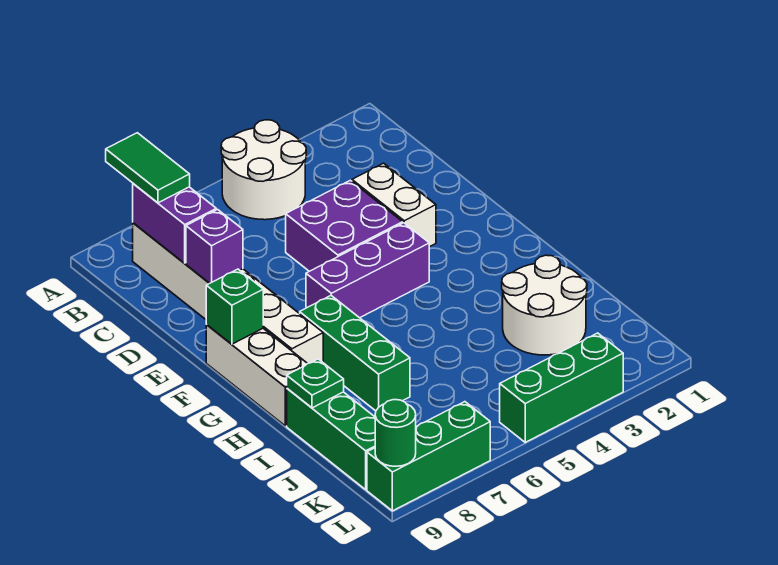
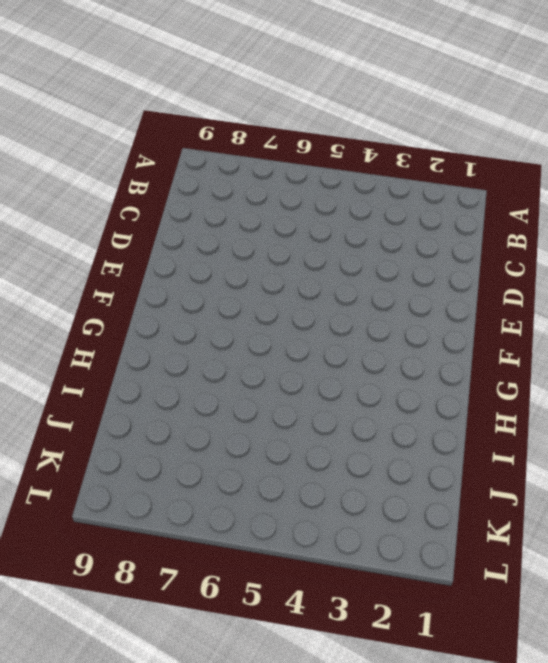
none -> white round brick A4:B5 level 1
none -> white brick B8:G8 level 1
none -> white brick D3:E3 level 1

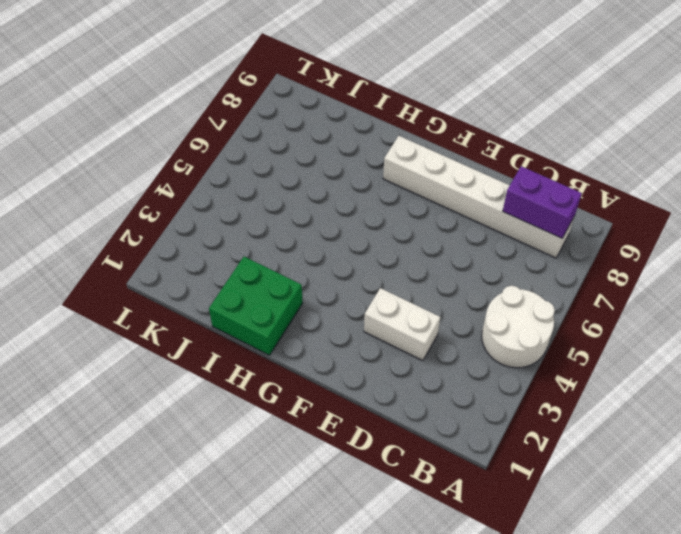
green brick H1:I2 level 1 -> white round brick I2:J3 level 1
none -> purple brick D4:E5 level 1
none -> purple brick F4:F6 level 1
none -> white brick F9:H9 level 1

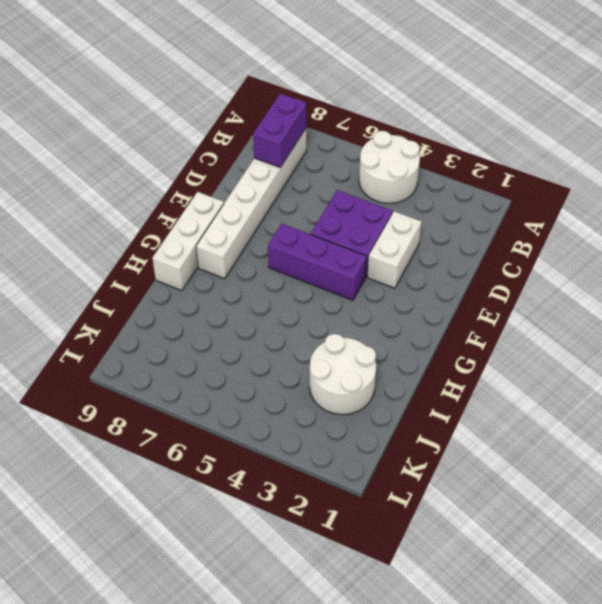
none -> green brick G7:I7 level 1
none -> green brick I9:K9 level 1
none -> green brick L3:L5 level 1

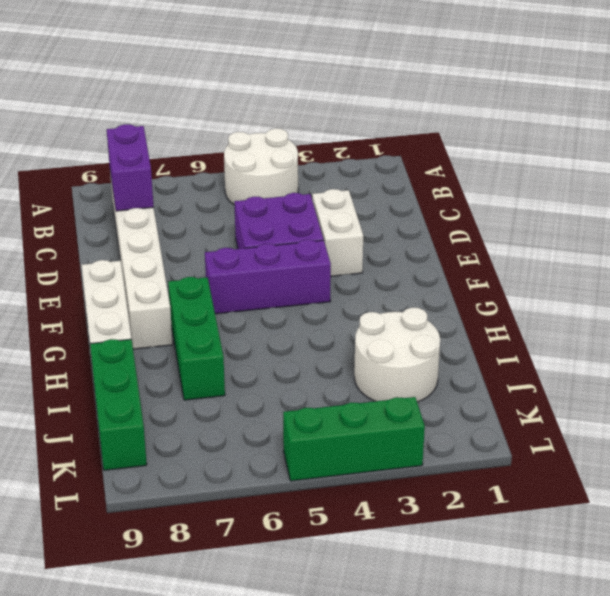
none -> green brick L7:L9 level 1
none -> purple brick D8 level 2
none -> green brick F9 level 2

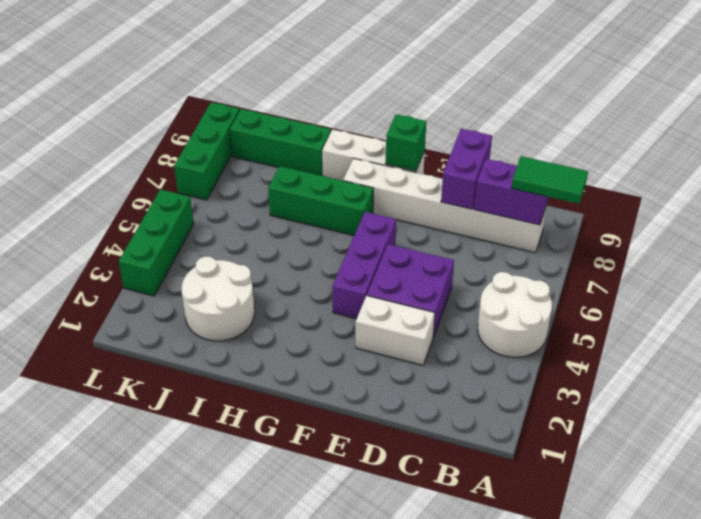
purple brick D8:D9 level 2 -> purple brick D8 level 2
none -> green plate I9 level 2
none -> green round brick L9 level 2

